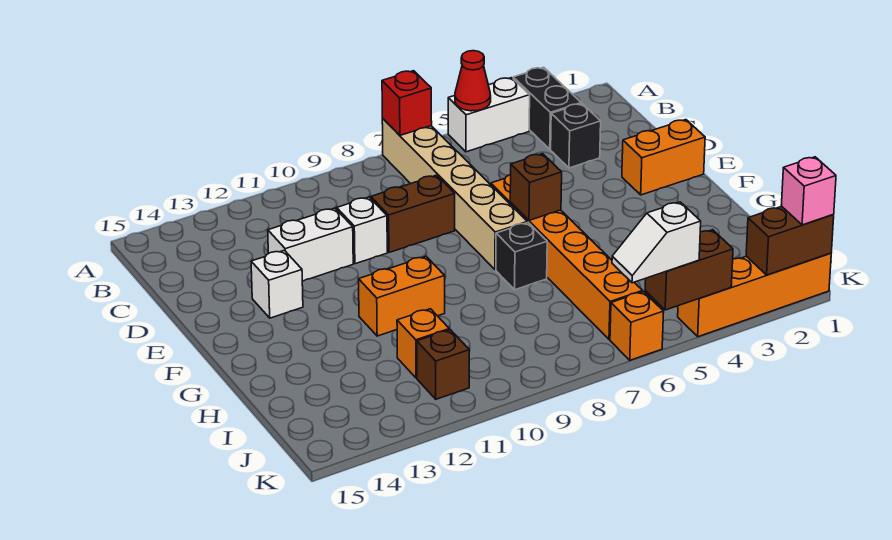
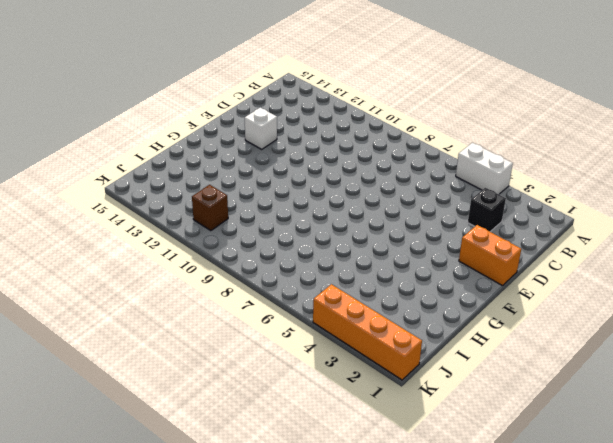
none -> black brick A3:B3 level 1
none -> tan brick A7:F7 level 1
none -> brown brick D8:D9 level 1

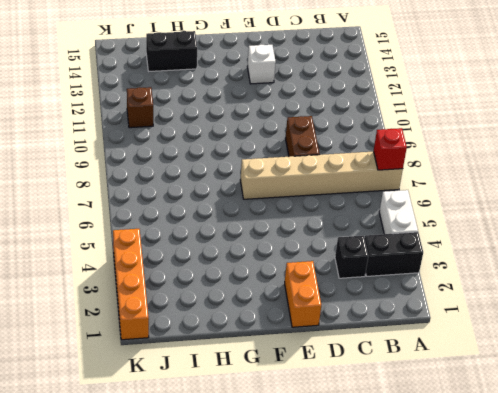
black brick H14:I14 level 1 -> none
none -> white brick D10 level 1
none -> white brick D11:D12 level 1
none -> orange brick E6:J6 level 1

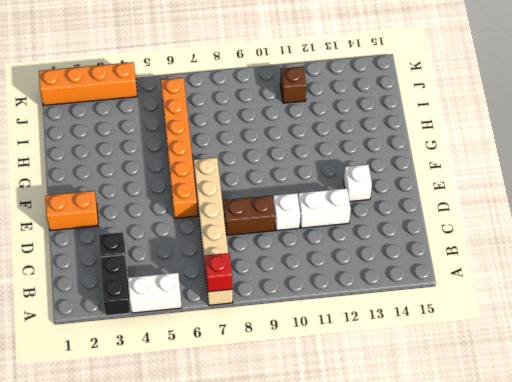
none -> black brick G7 level 1
none -> orange brick G10:G11 level 1
none -> orange brick I11 level 1

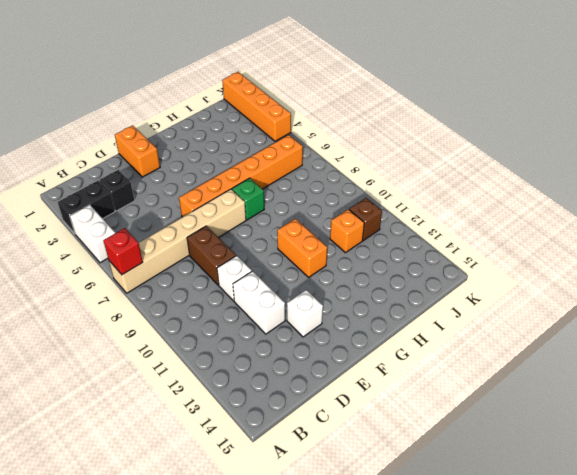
green brick G7 level 1 -> black brick G7 level 1
none -> orange brick K6 level 1
none -> red cone A5 level 2
none -> brown brick F6 level 2

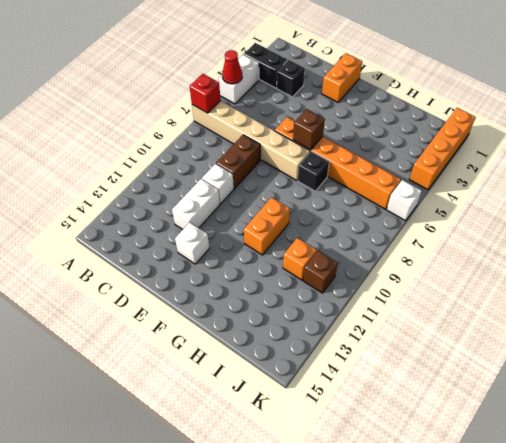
white brick K6 level 1 -> orange brick K6 level 1
none -> brown brick K1:K2 level 2
none -> brown brick K4:K5 level 2
none -> pink brick K1 level 3

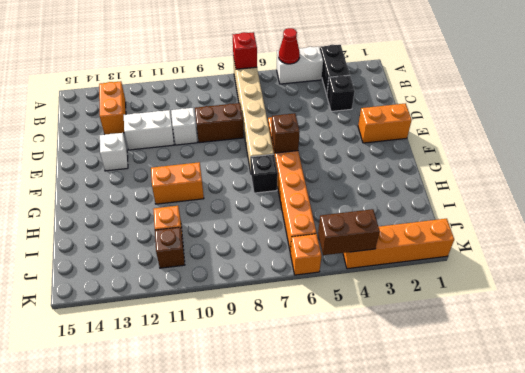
orange brick B13:C13 level 1 -> none
none -> brown brick K1:K2 level 2
none -> pink brick K1 level 3
none -> white slope K5:K6 level 3 top 5

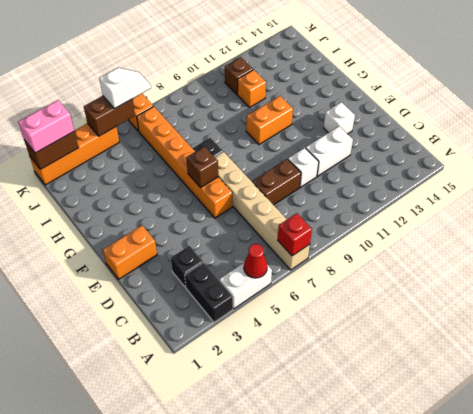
pink brick K1:K2 level 3 -> pink brick K1 level 3

